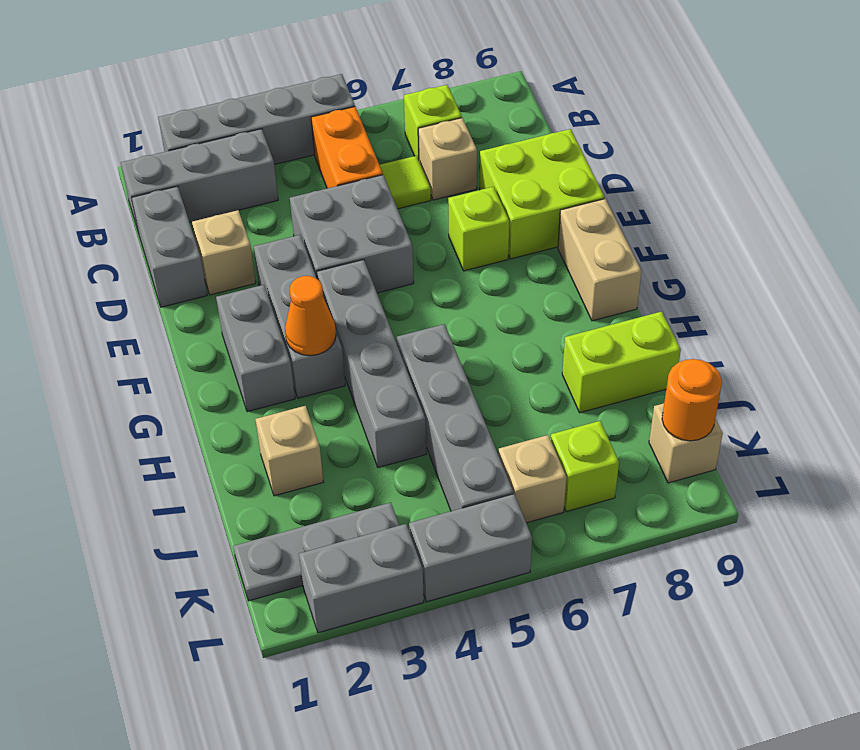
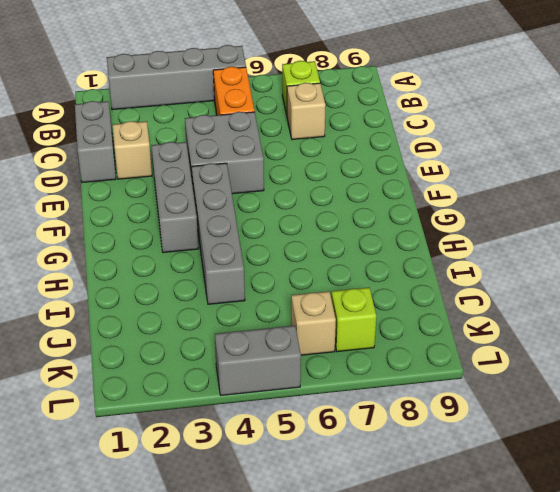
none -> grey brick B1:B3 level 1
none -> lime tile C6 level 1
none -> lime brick D8:E9 level 1

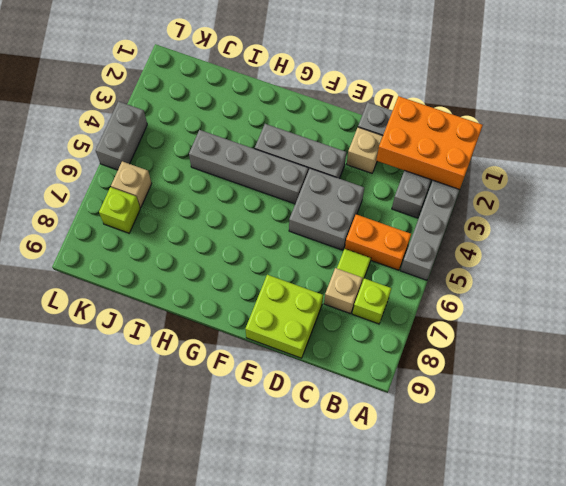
orange brick A1:C2 level 2 -> none
none -> lime brick E7 level 1
none -> grey brick F2:G2 level 1
none -> tan brick F9:G9 level 1

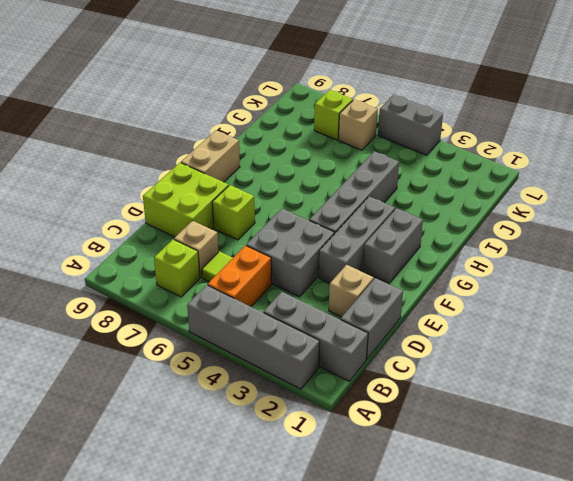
none -> grey brick H5:K5 level 1
none -> tan brick I2 level 1
none -> lime brick I8:I9 level 1

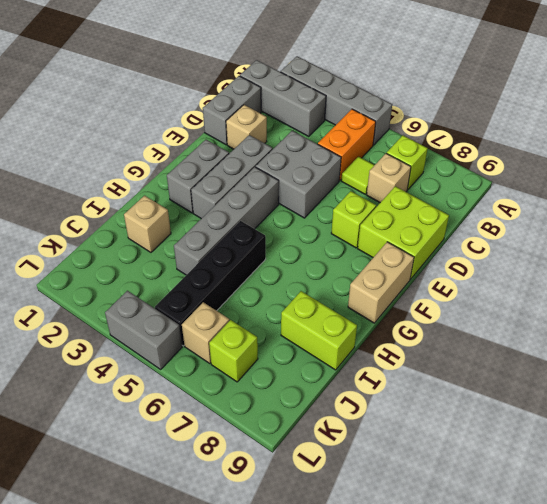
black brick H5:K5 level 1 -> grey brick H5:K5 level 1
none -> grey plate K1:K3 level 1
none -> tan brick K9 level 1
none -> grey brick L2:L3 level 1

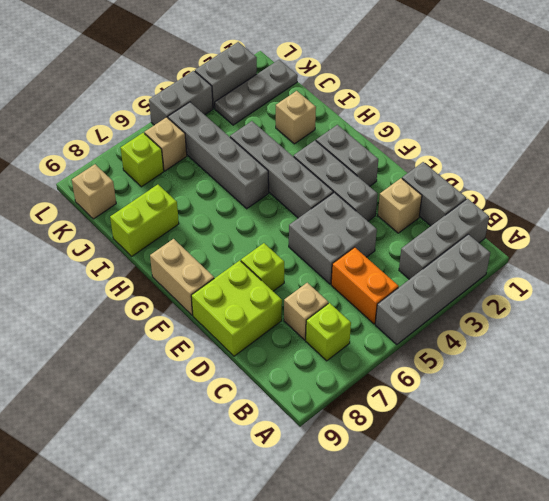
none -> lime tile C6 level 1
none -> orange cone G3 level 2
none -> orange round brick K9 level 2

